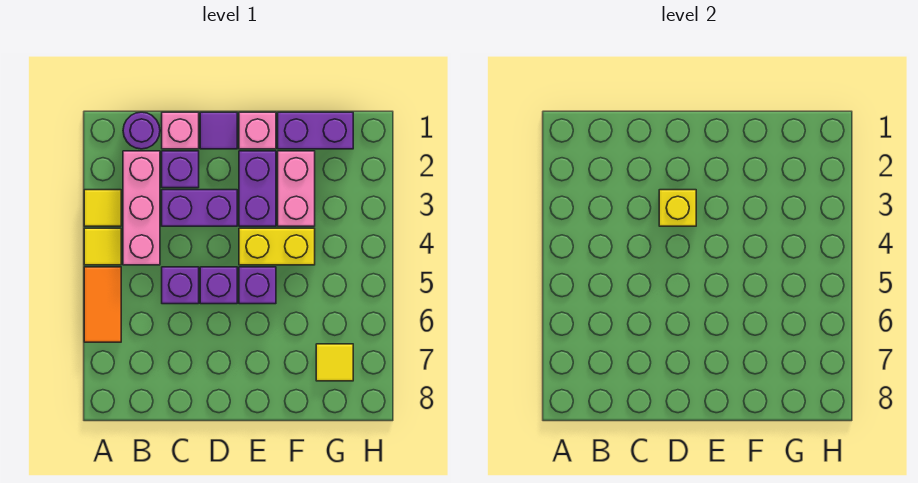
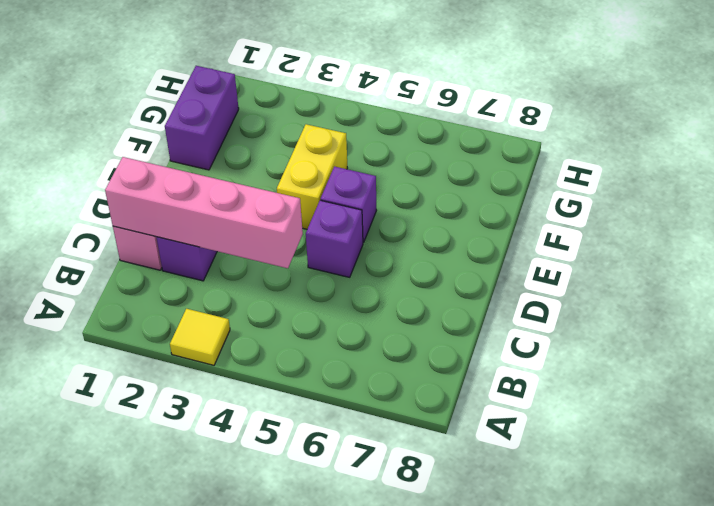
pink brick C1:C4 level 2 -> none
none -> yellow tile A4 level 1
none -> orange tile A5:A6 level 1
none -> purple round brick B1 level 1

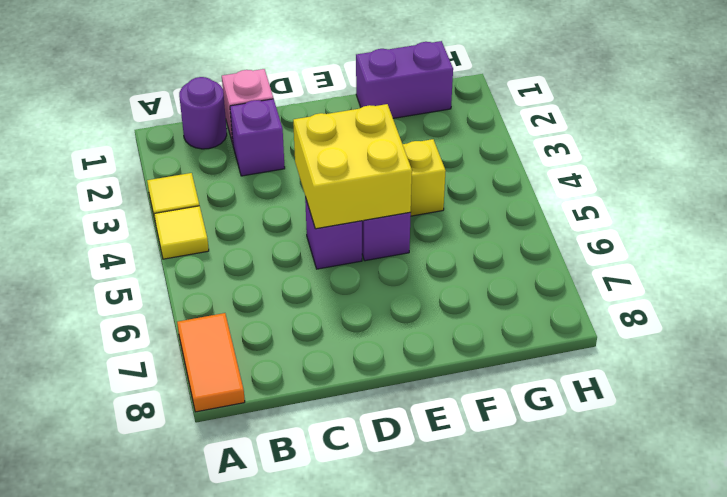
orange tile A7:A8 level 1 -> orange tile A5:A6 level 1
yellow brick D4:E5 level 2 -> none
none -> pink brick B2:B4 level 1
none -> purple brick C3:D3 level 1
none -> purple brick C5 level 1

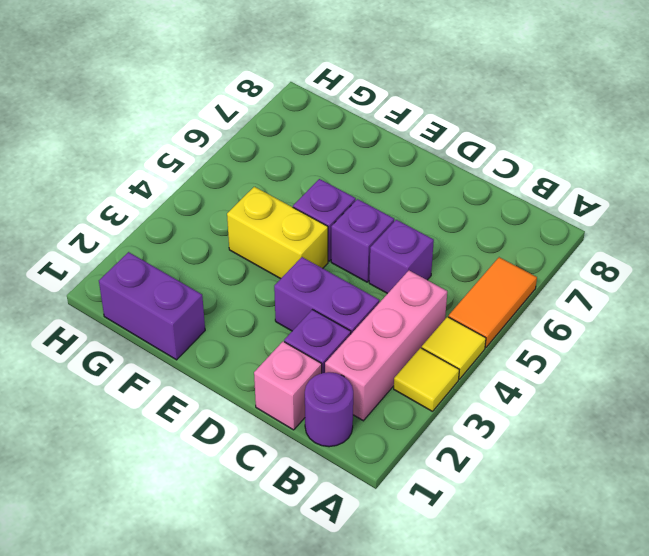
none -> purple tile D1 level 1
none -> pink brick E1 level 1
none -> purple brick E2:E3 level 1

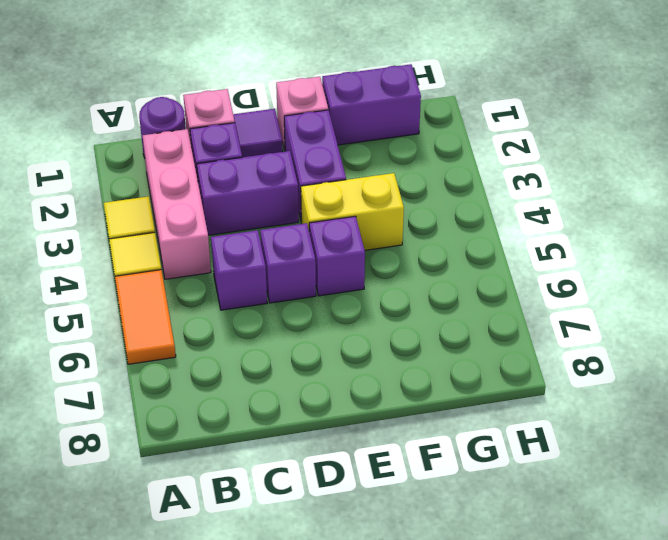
none -> pink brick F2:F3 level 1
none -> yellow tile G7 level 1
none -> yellow brick D3 level 2

